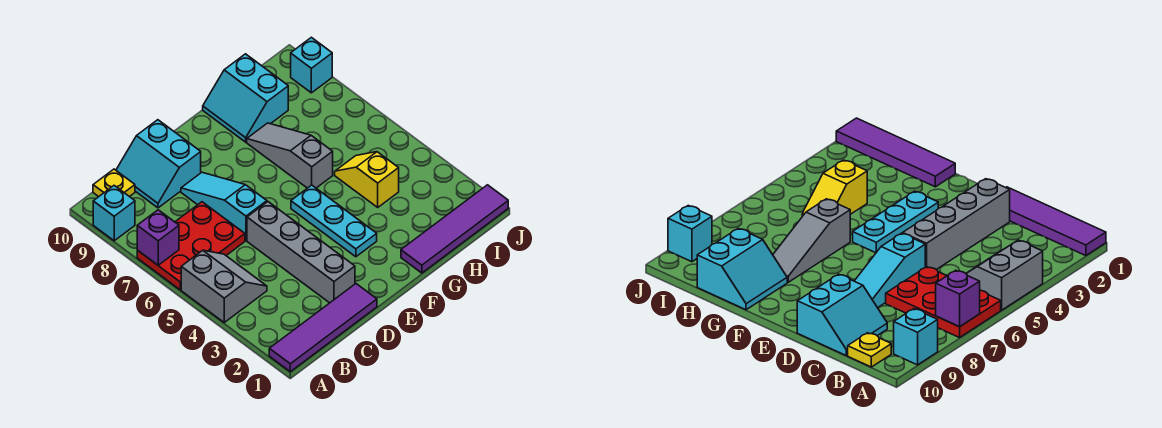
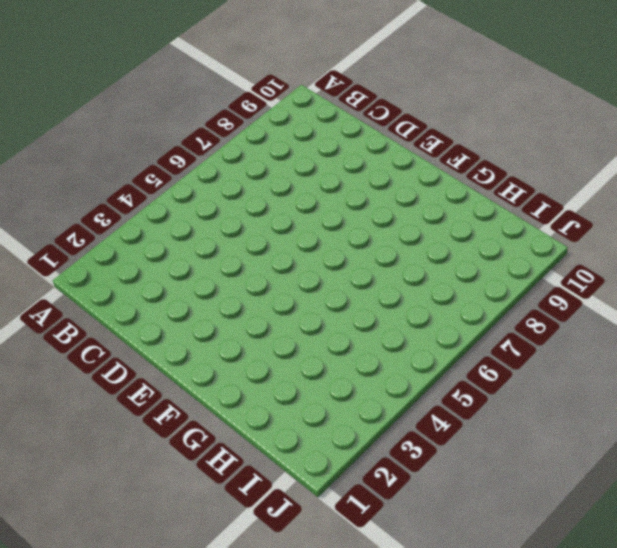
none -> purple tile A1:D1 level 1
none -> grey slope A4:B5 level 1 top A
none -> red plate A6:C7 level 1

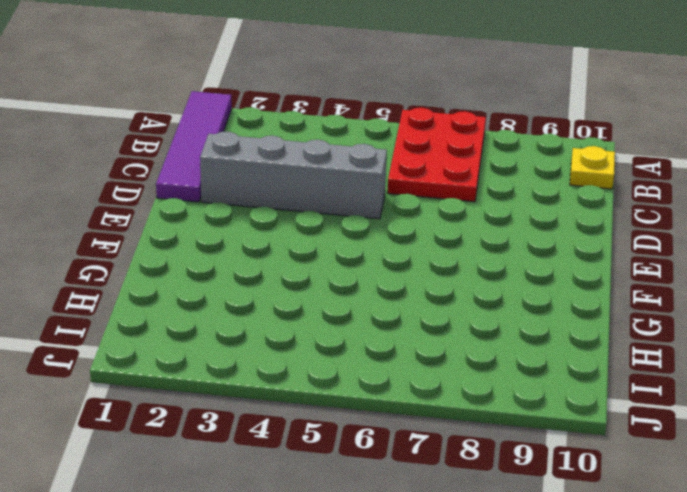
none -> grey slope A4:B5 level 1 top A
none -> cyan brick A9 level 1
none -> cyan slope C9:D10 level 1 top D

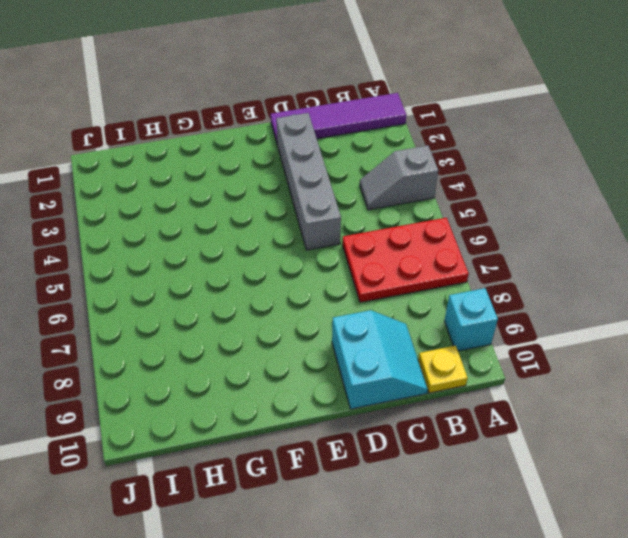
grey slope A4:B4 level 1 top A -> grey slope A4:B5 level 1 top A
none -> cyan slope D6:D8 level 1 top 6
none -> cyan plate F3:F5 level 1
none -> purple tile G1:J1 level 1

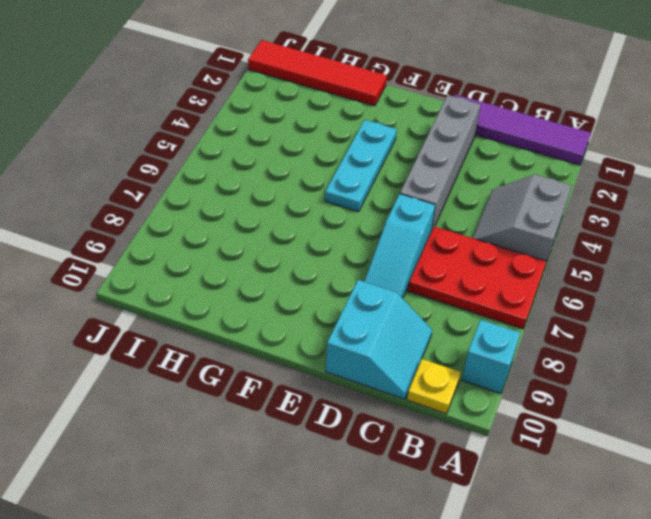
red tile G1:J1 level 1 -> purple tile G1:J1 level 1
none -> grey slope G6:G8 level 1 top 6
none -> cyan slope G9:H10 level 1 top H
none -> yellow slope H4:H5 level 1 top 4

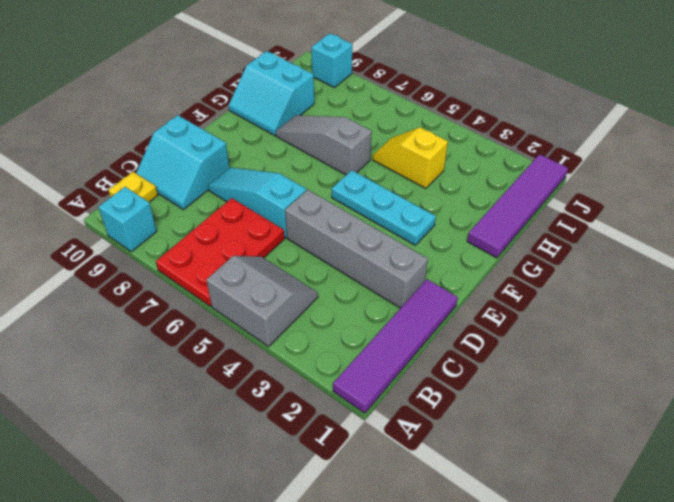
none -> purple brick A7 level 2

